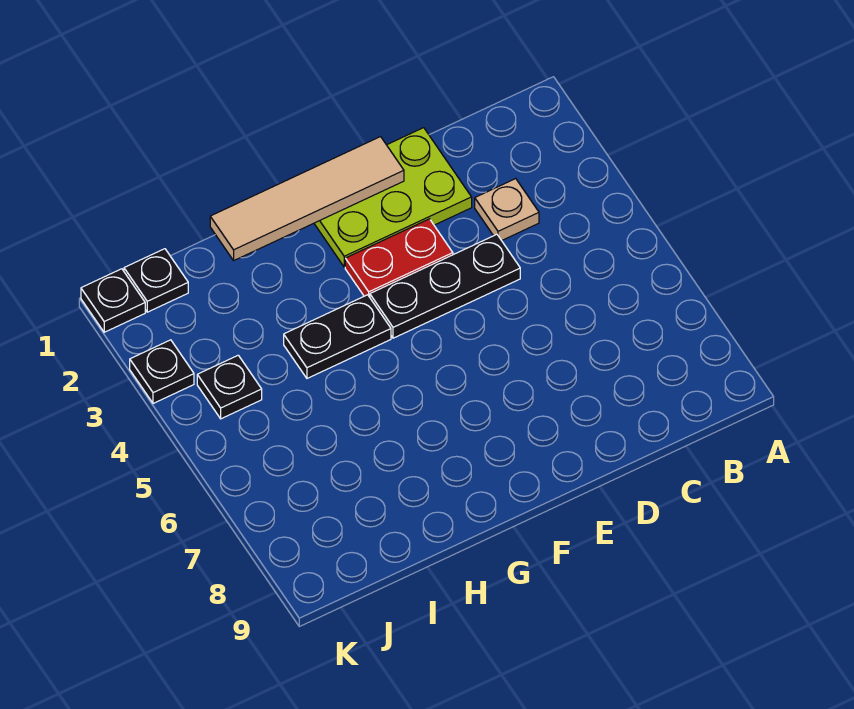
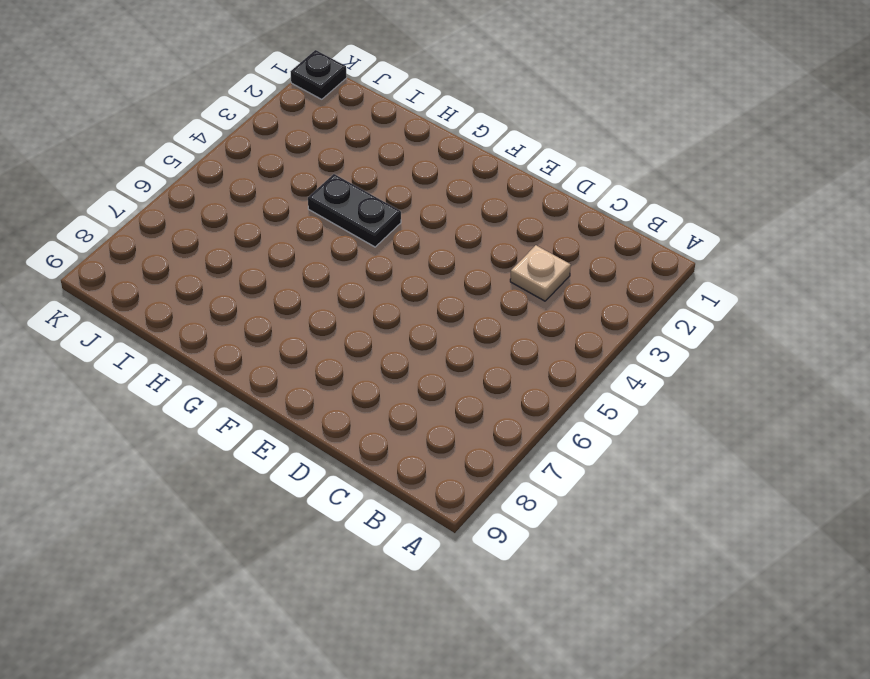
none -> lime plate D1:F2 level 1
none -> black plate D4:F4 level 1

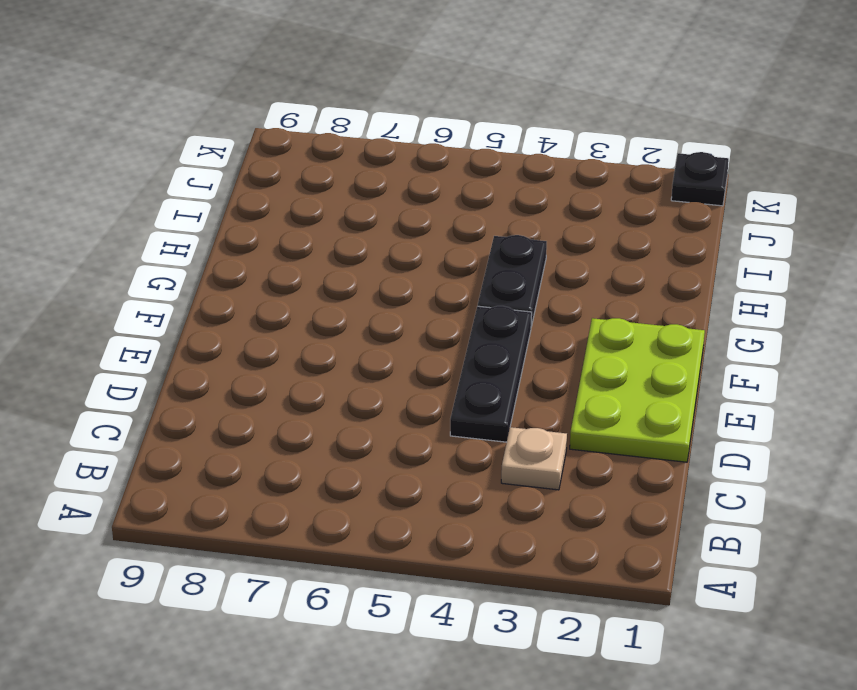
none -> red plate E3:F3 level 1
none -> black plate J1 level 1

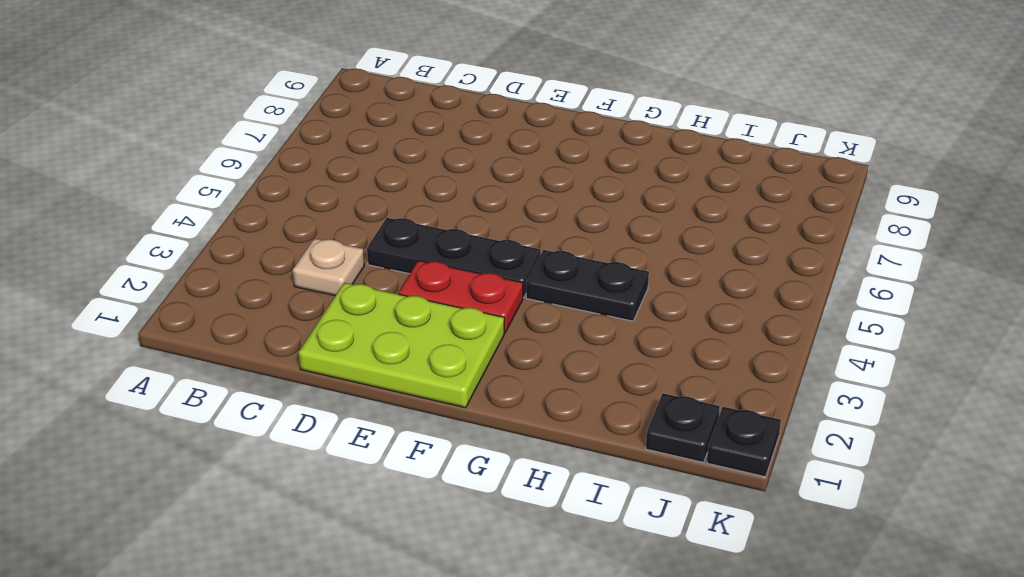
none -> black plate J4 level 1
none -> black plate K3 level 1

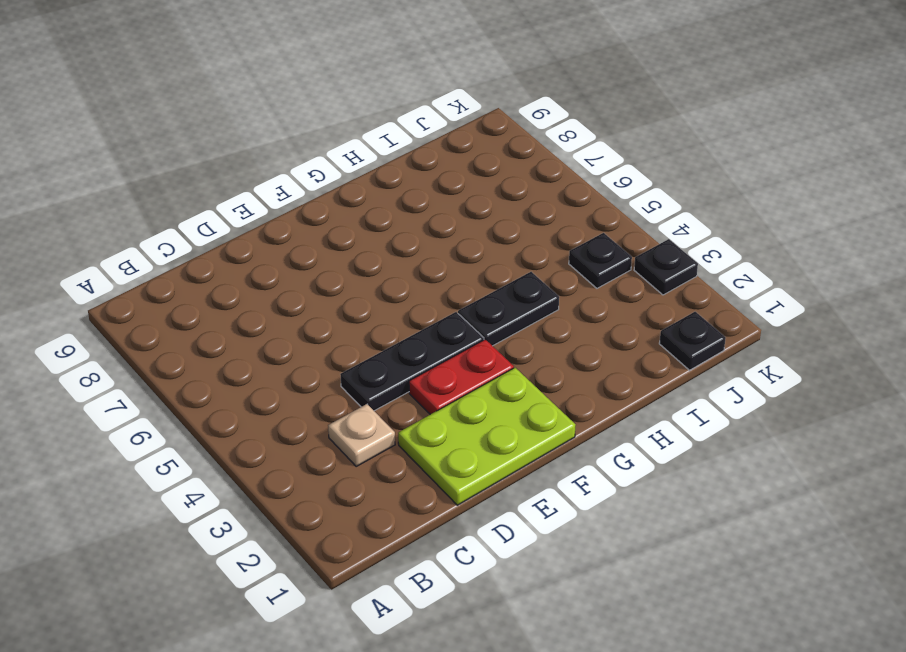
none -> black plate K1 level 1
none -> tan tile E1:H1 level 2

